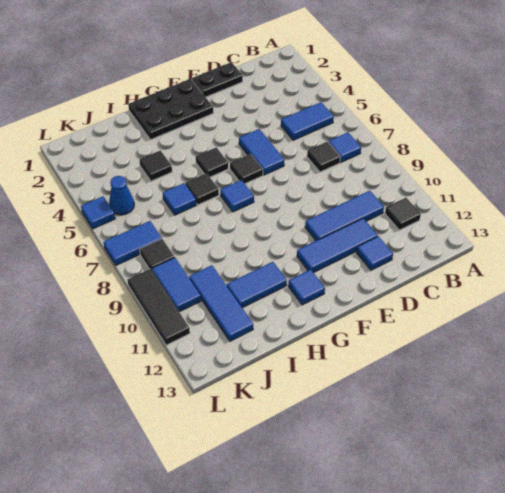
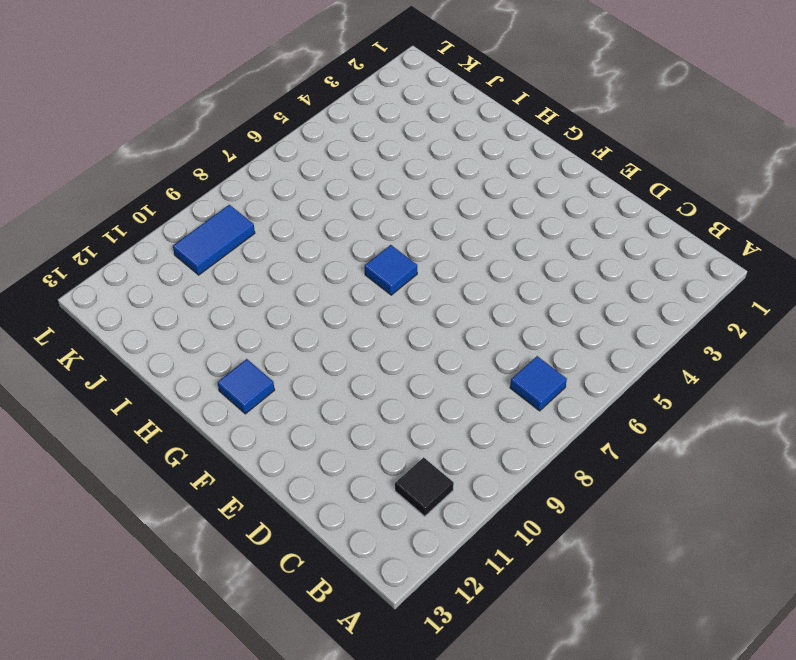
none -> blue tile B5:C5 level 1
none -> black tile C7 level 1
none -> blue tile C10:E10 level 1

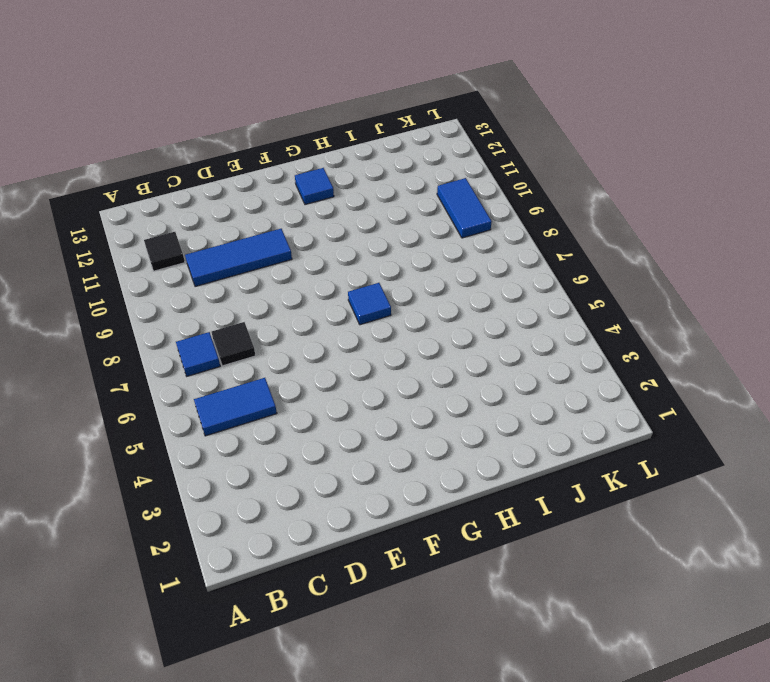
none -> black plate D1:E1 level 1
none -> blue tile D11:F11 level 1
none -> blue tile D12 level 1

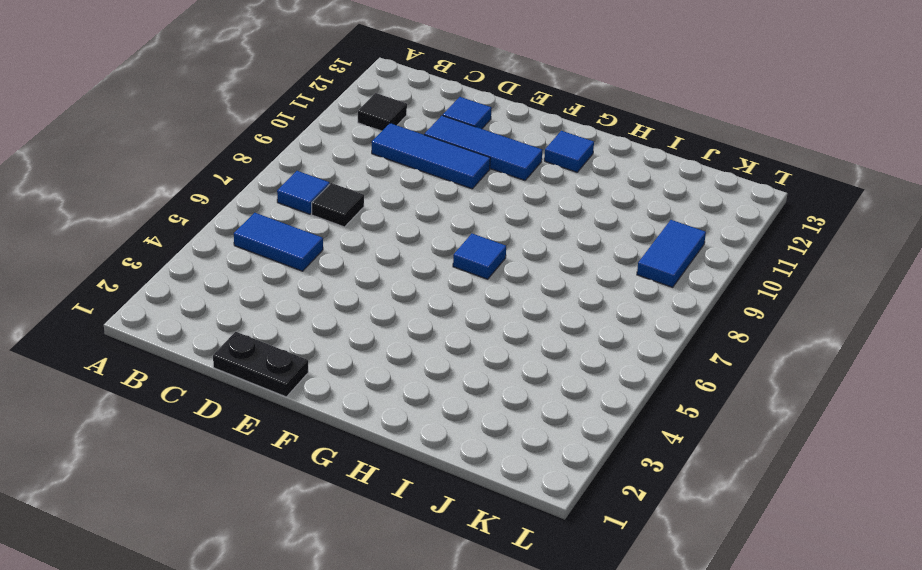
none -> blue tile E5:E6 level 1
none -> black plate F1:H2 level 1
none -> black tile F6 level 1

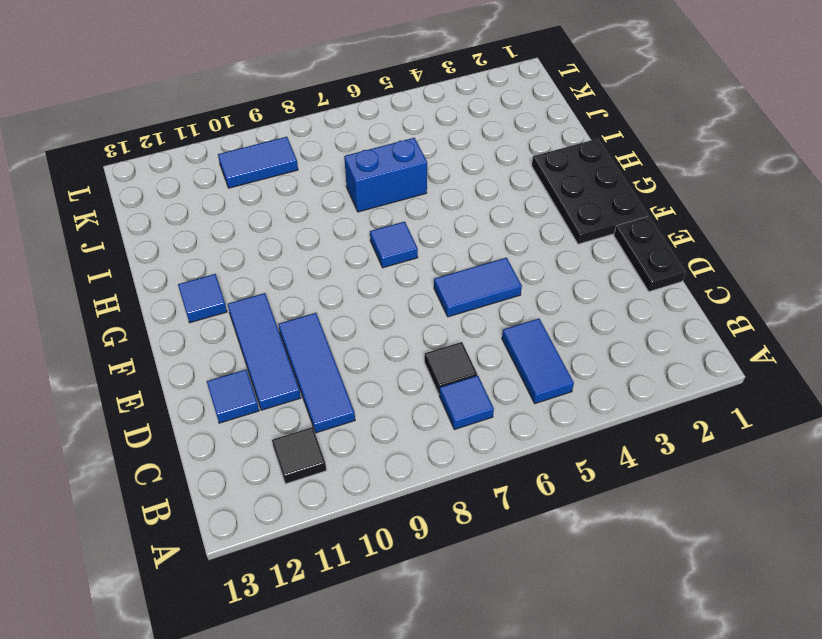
blue brick I6:I7 level 1 -> blue tile I6 level 1
none -> black tile F6 level 1
none -> black tile G5 level 1
none -> black tile H6 level 1

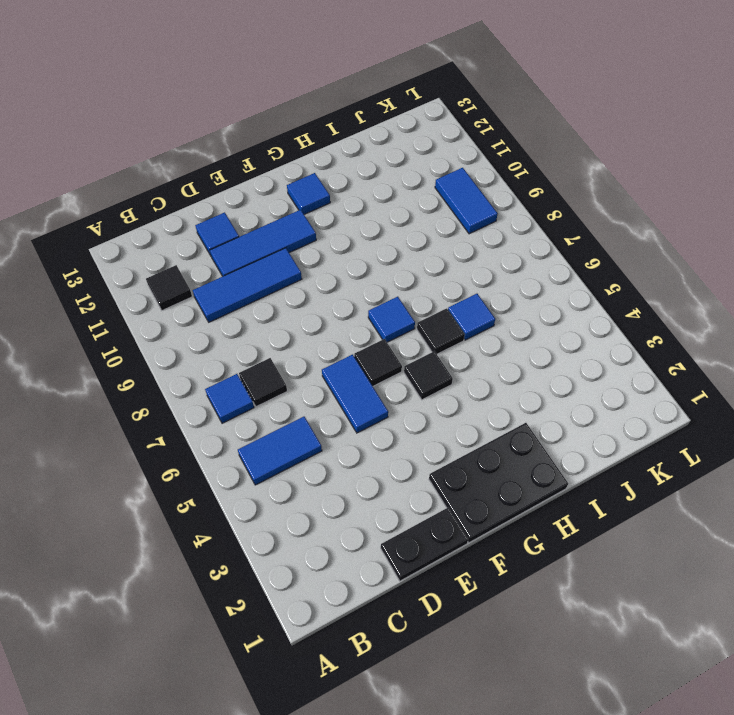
none -> blue tile H11:I11 level 1
none -> black tile I4 level 1
none -> blue tile J10:J12 level 1

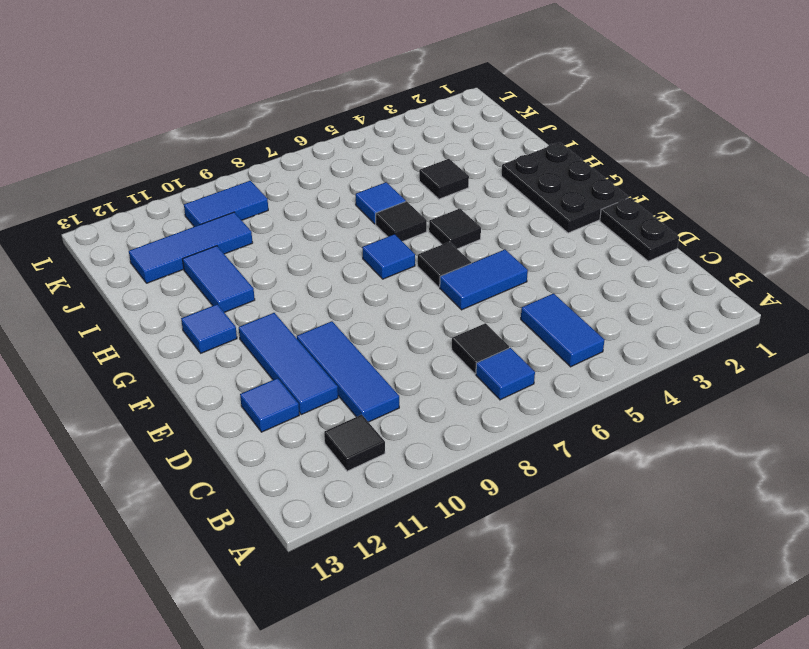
none -> blue cone K5 level 1
none -> blue tile K7:L7 level 1
none -> black tile K8 level 1

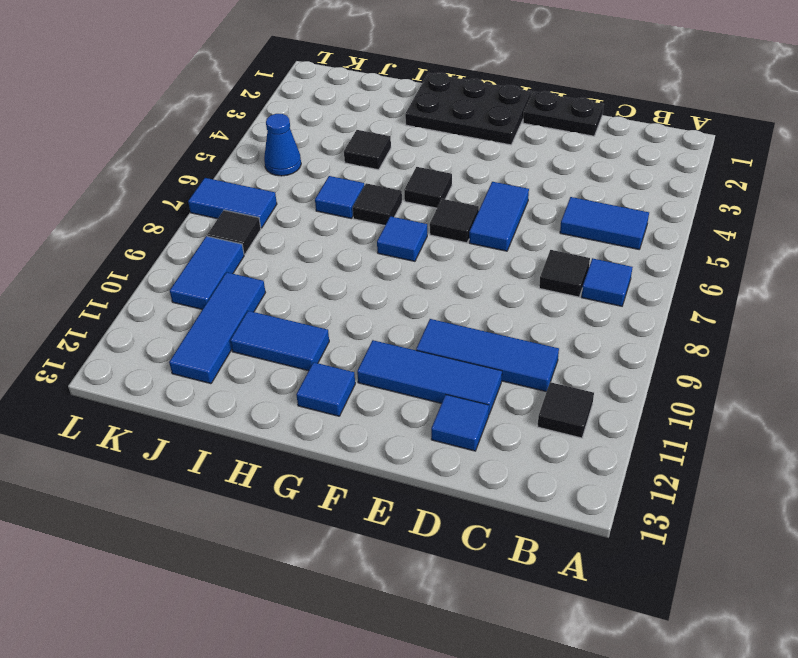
none -> blue tile L5 level 1
none -> black tile L9:L11 level 1

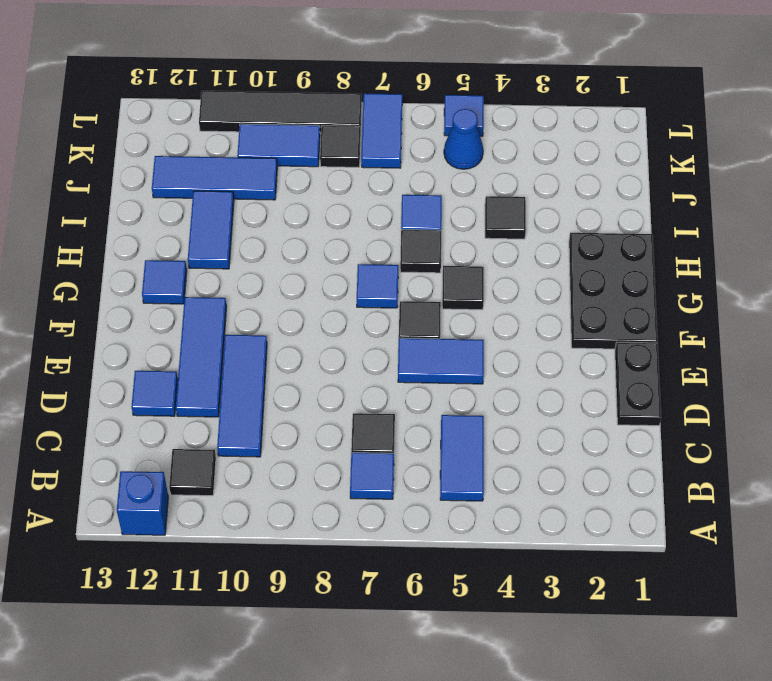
blue brick A12 level 1 -> none
black tile L8:L11 level 1 -> black tile L9:L11 level 1

